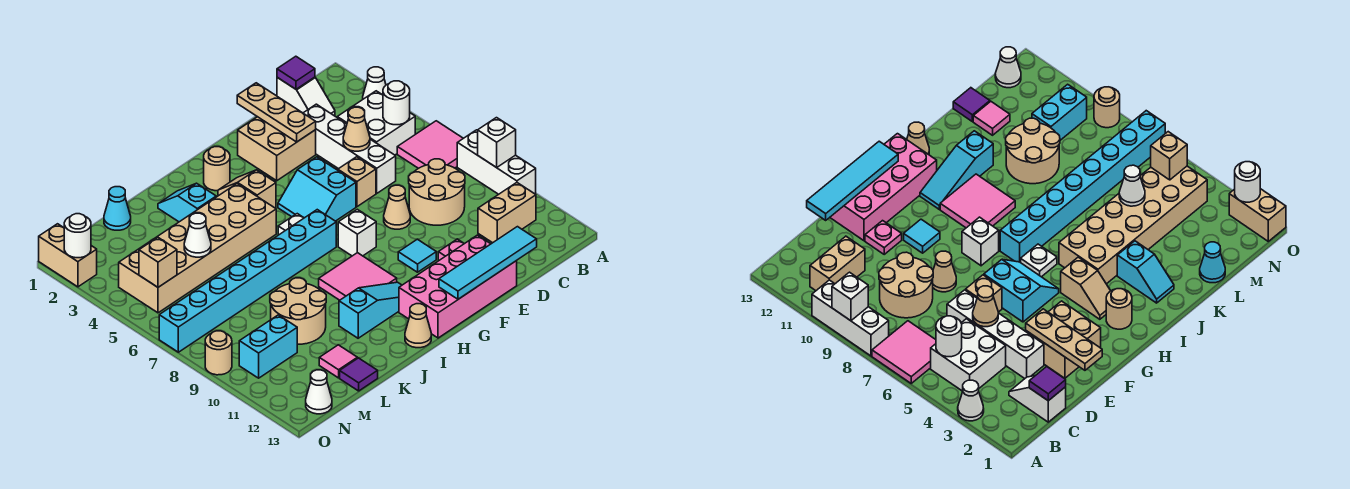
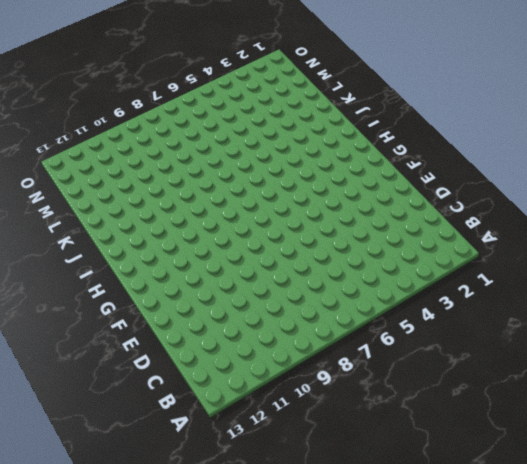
none -> white cone A3 level 1
none -> pink tile A6:B7 level 1
none -> white brick A8:A10 level 1
none -> white brick B4:C5 level 1

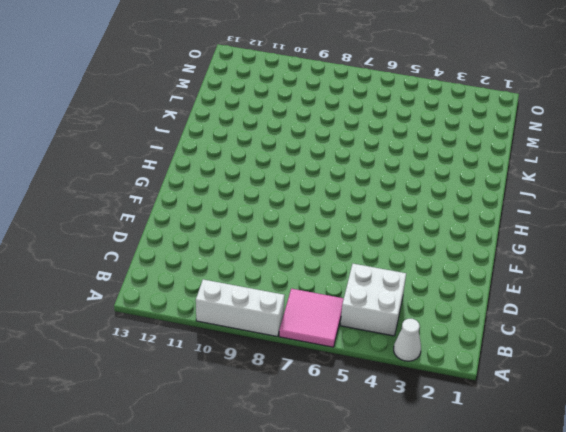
none -> tan brick B11:C11 level 1
none -> white slope C1:C2 level 1 top 1
none -> tan round brick C8:D9 level 1
none -> white brick D3:D6 level 1

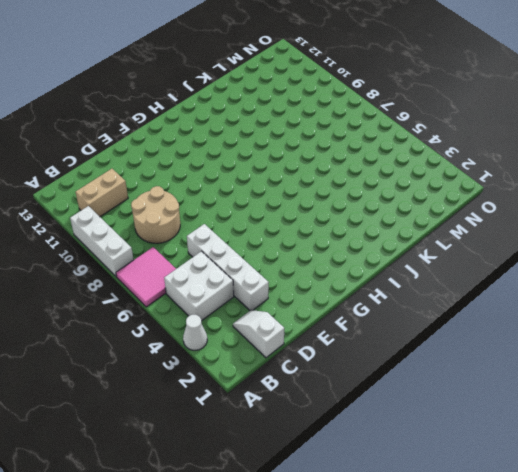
none -> tan brick E2:F3 level 1
none -> tan brick E6 level 1
none -> tan cone E8 level 1
none -> pink plate E11 level 1

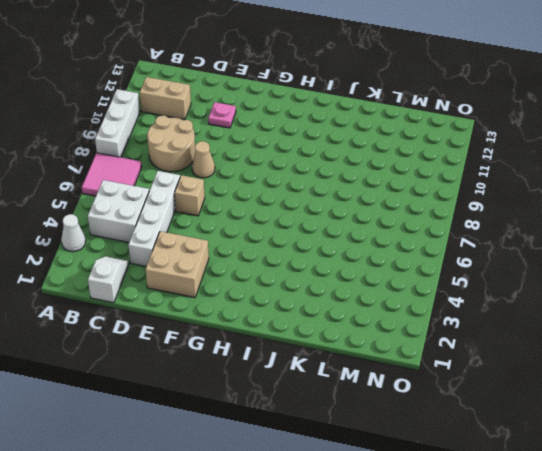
none -> pink brick E12:H13 level 1
none -> cyan slope F5:G6 level 1 top F
none -> cyan tile F10 level 1
none -> white brick G8 level 1

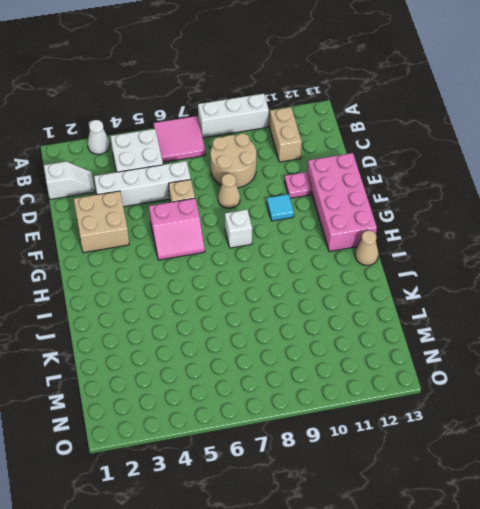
pink slope F5:G6 level 1 top F -> cyan slope F5:G6 level 1 top F
none -> tan round brick H2 level 1
none -> tan slope H3:H4 level 1 top 4
none -> white plate H6 level 1
none -> cyan brick H7:O7 level 1

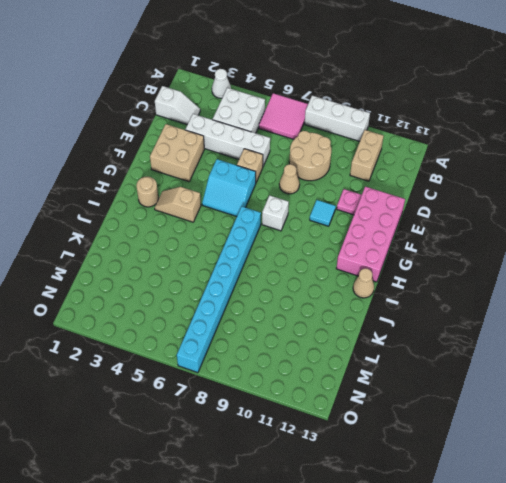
none -> white plate H6 level 1
none -> pink tile H9:I10 level 1
none -> cyan slope H11:J11 level 1 top J
none -> tan brick I4:N5 level 1

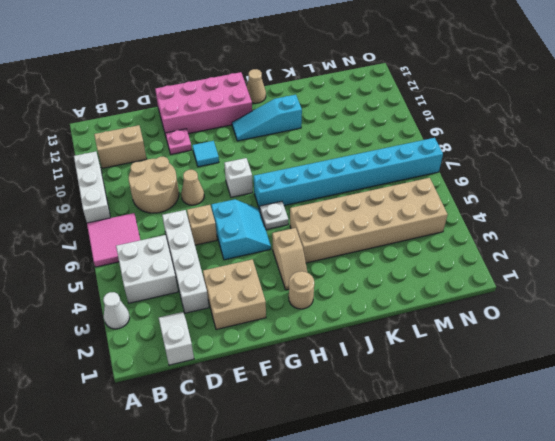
none -> pink tile H9:I10 level 1
none -> cyan slope J2:J3 level 1 top 3
none -> tan round brick K9:L10 level 1
none -> cyan cone L1 level 1

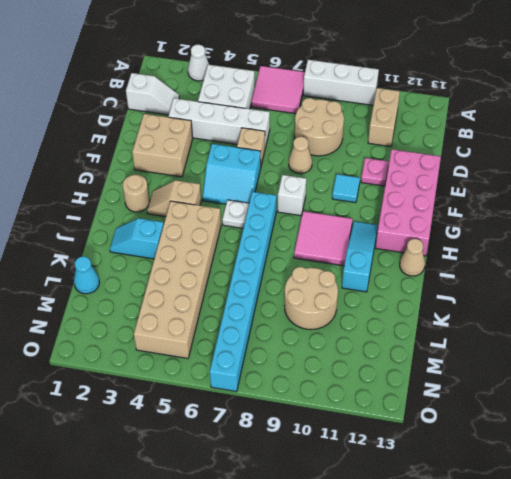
none -> pink tile L12 level 1
none -> purple tile L13 level 1
none -> cyan brick M10:N10 level 1
none -> white cone N13 level 1

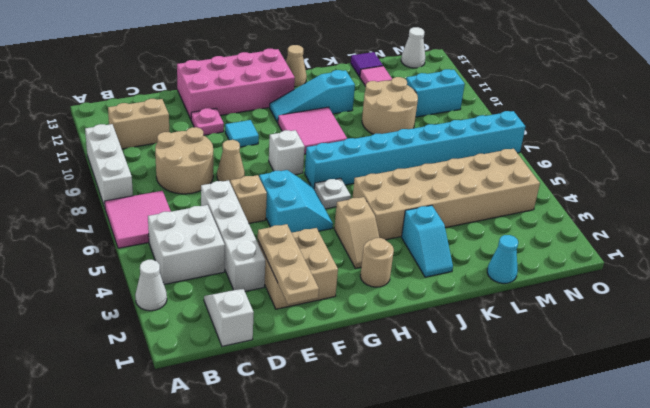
none -> tan brick O1:O2 level 1
none -> tan round brick O9 level 1
none -> white brick A9 level 2
none -> white round brick B5 level 2

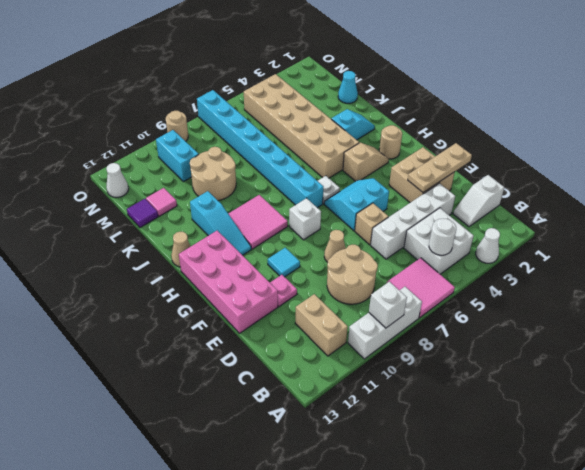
none -> tan brick O1:O2 level 1
none -> purple tile C1 level 2
none -> tan cone D5 level 2
none -> cyan tile D13:G13 level 2

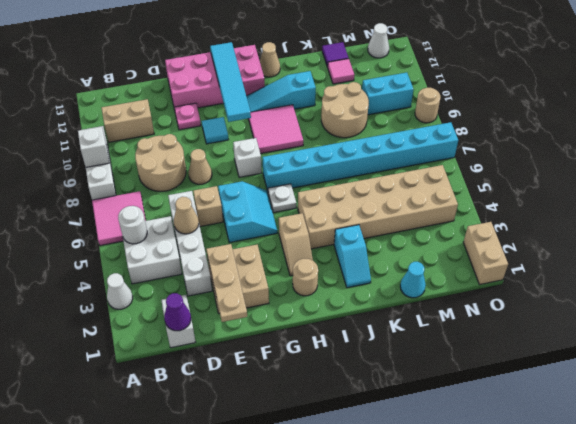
purple cone C1 level 2 -> purple tile C1 level 2
cyan tile G10:G13 level 2 -> cyan tile D13:G13 level 2
none -> white cone L5 level 2
none -> tan brick N5 level 2
none -> white round brick O2 level 2

